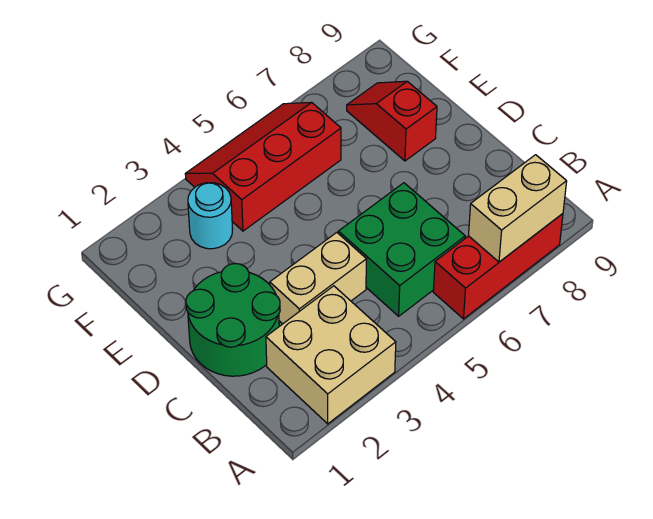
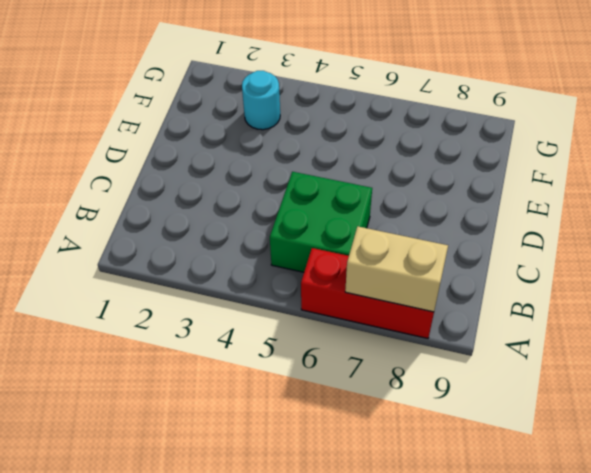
none -> tan brick A2:B3 level 1
none -> green round brick C1:D2 level 1

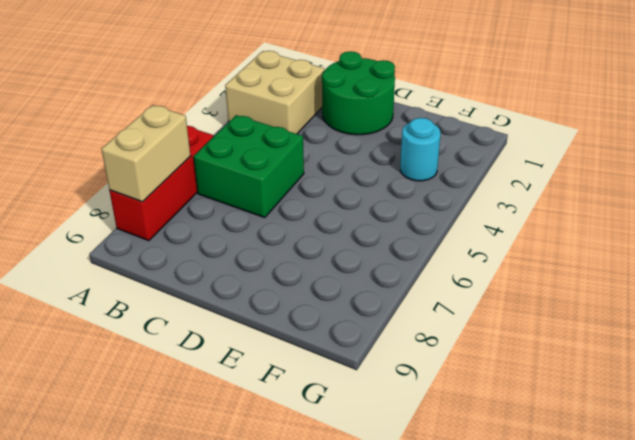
none -> tan brick C3:C4 level 1
none -> red slope E8:F8 level 1 top E

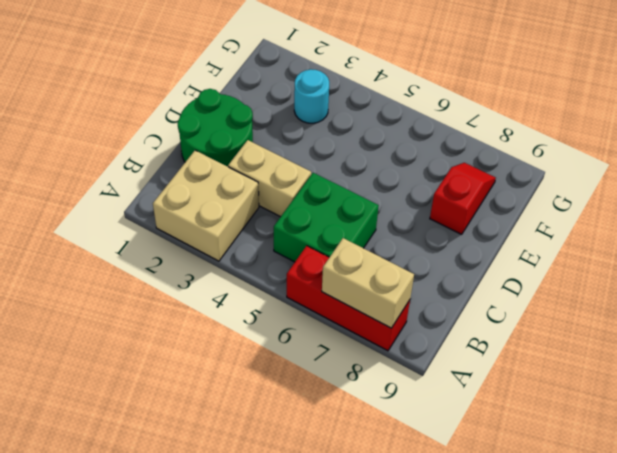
none -> red slope F4:G6 level 1 top F

